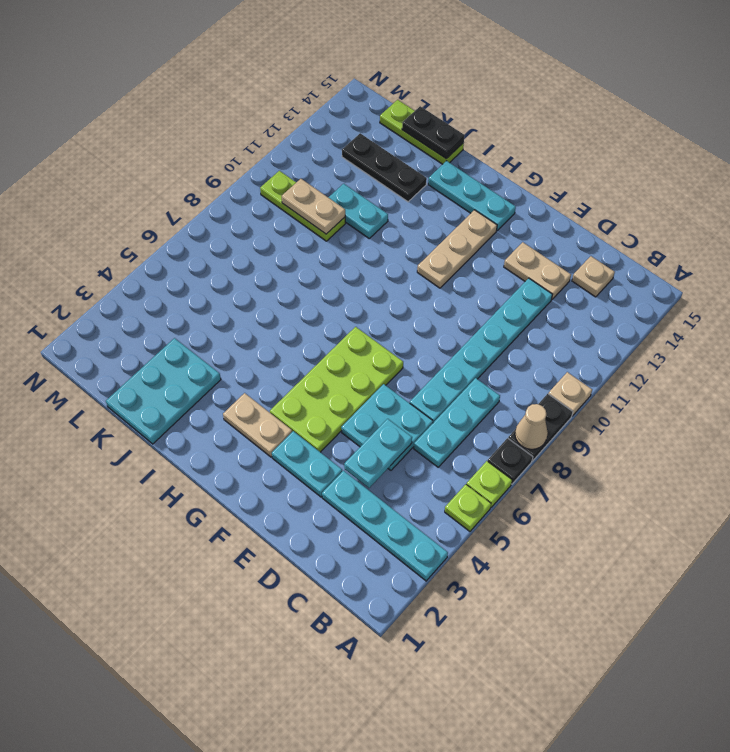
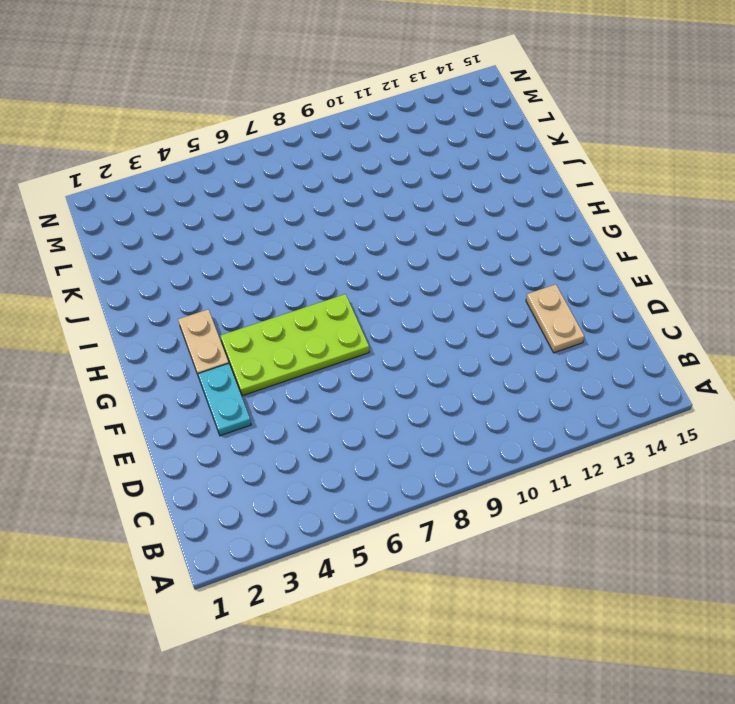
none -> cyan plate A3:D3 level 1
none -> lime plate A5 level 1
none -> lime plate A6 level 1

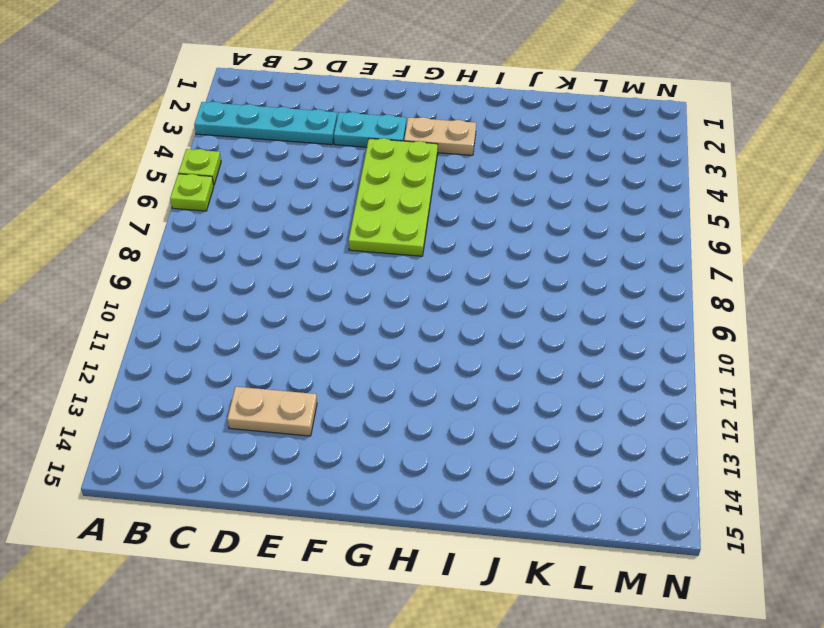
none -> black plate A7 level 1
none -> black plate A8:A9 level 1
none -> tan plate A10 level 1

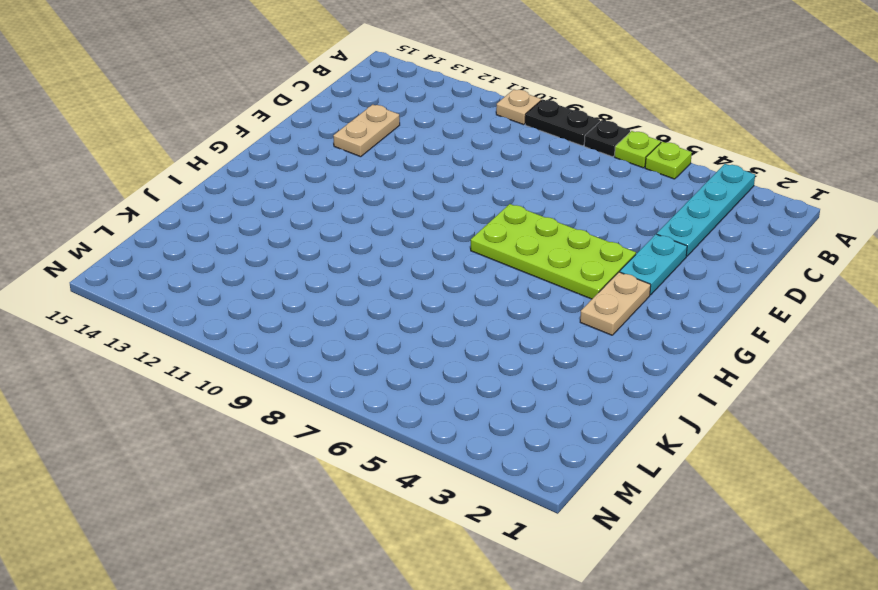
none -> cyan plate C6:C8 level 1
none -> tan plate C14 level 1
none -> cyan plate D5:E6 level 1

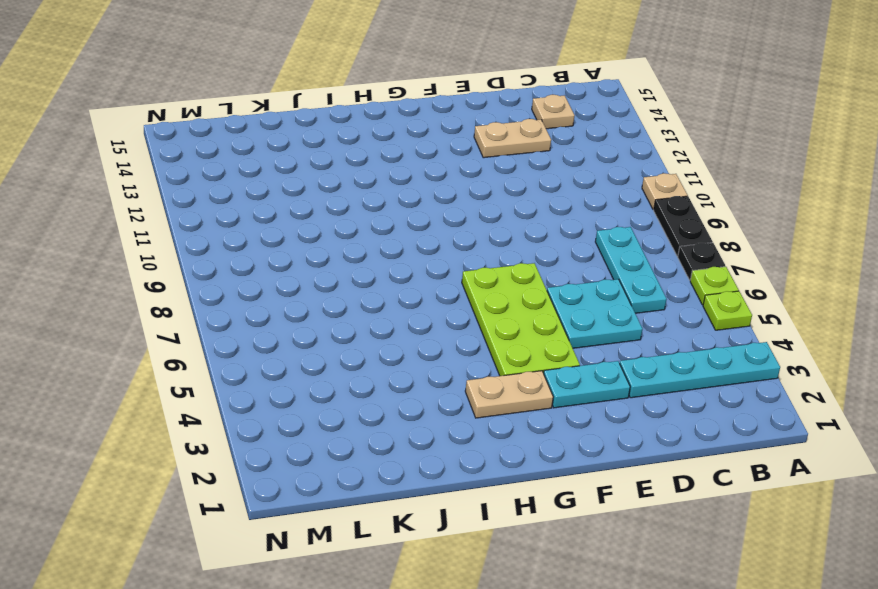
none -> cyan plate D7:D12 level 1
none -> tan plate G11:G13 level 1
none -> cyan plate G14:I14 level 1

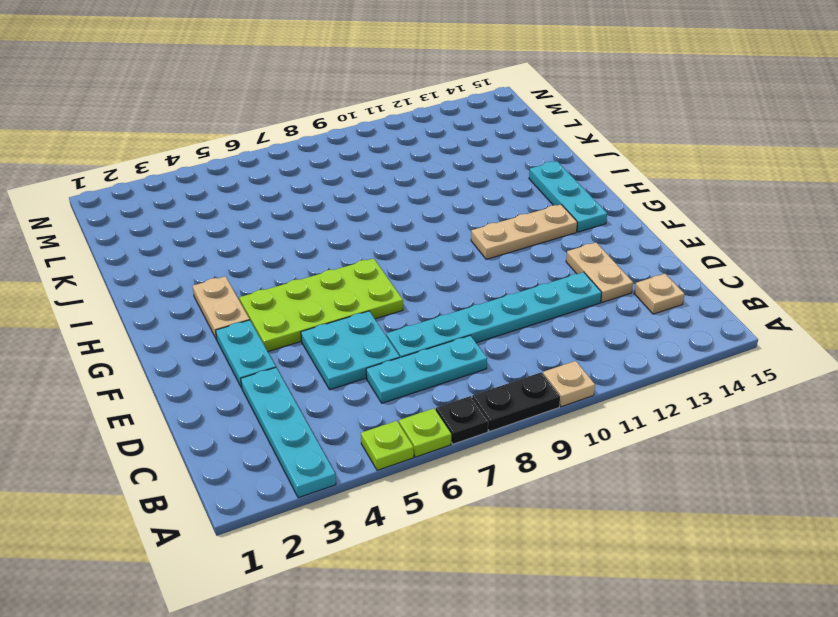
none -> cyan plate J1:K3 level 1
none -> cyan plate J11:K11 level 1
none -> black plate J13:L13 level 1

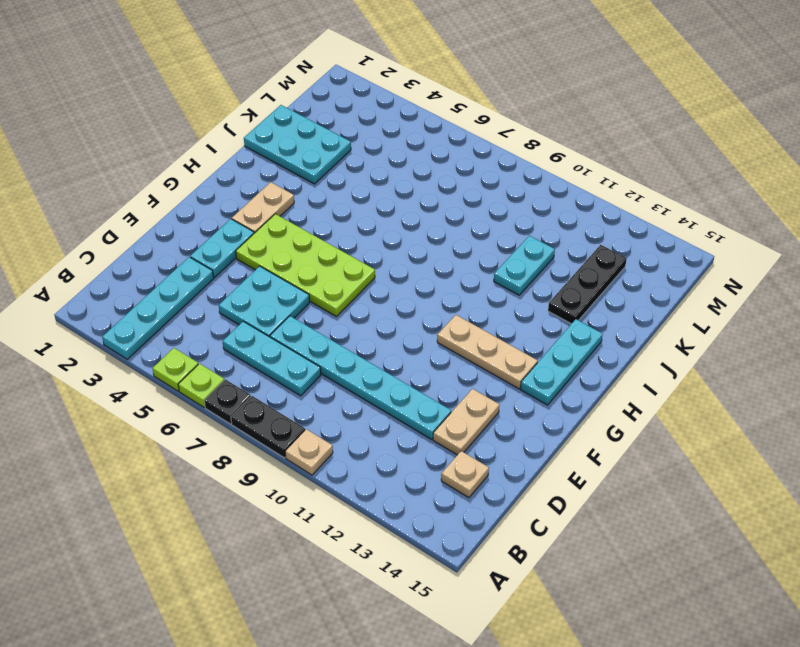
none -> lime plate J15:L15 level 1
none -> lime plate K10:M10 level 1
none -> tan cone A8 level 2

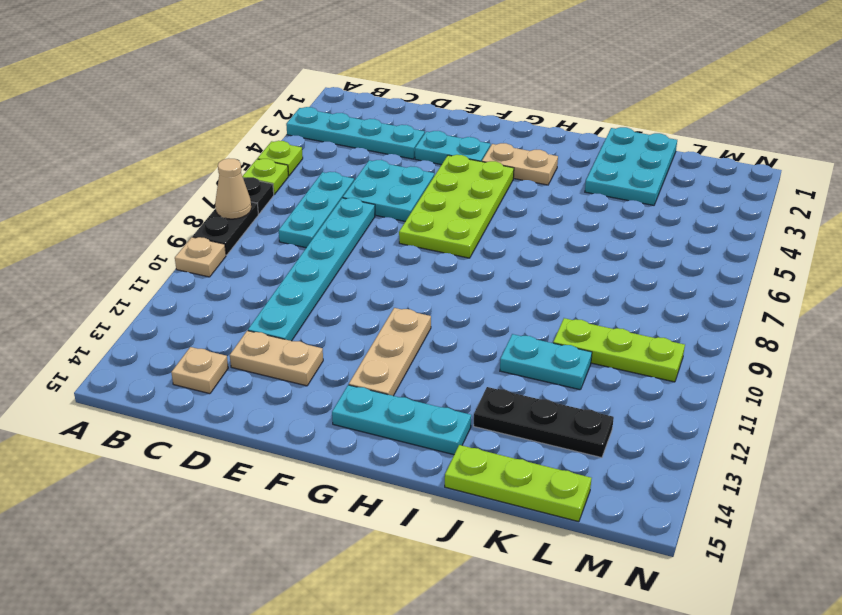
none -> cyan plate D4:D5 level 2
none -> black plate J15:K15 level 2
none -> tan plate K10:L10 level 2

